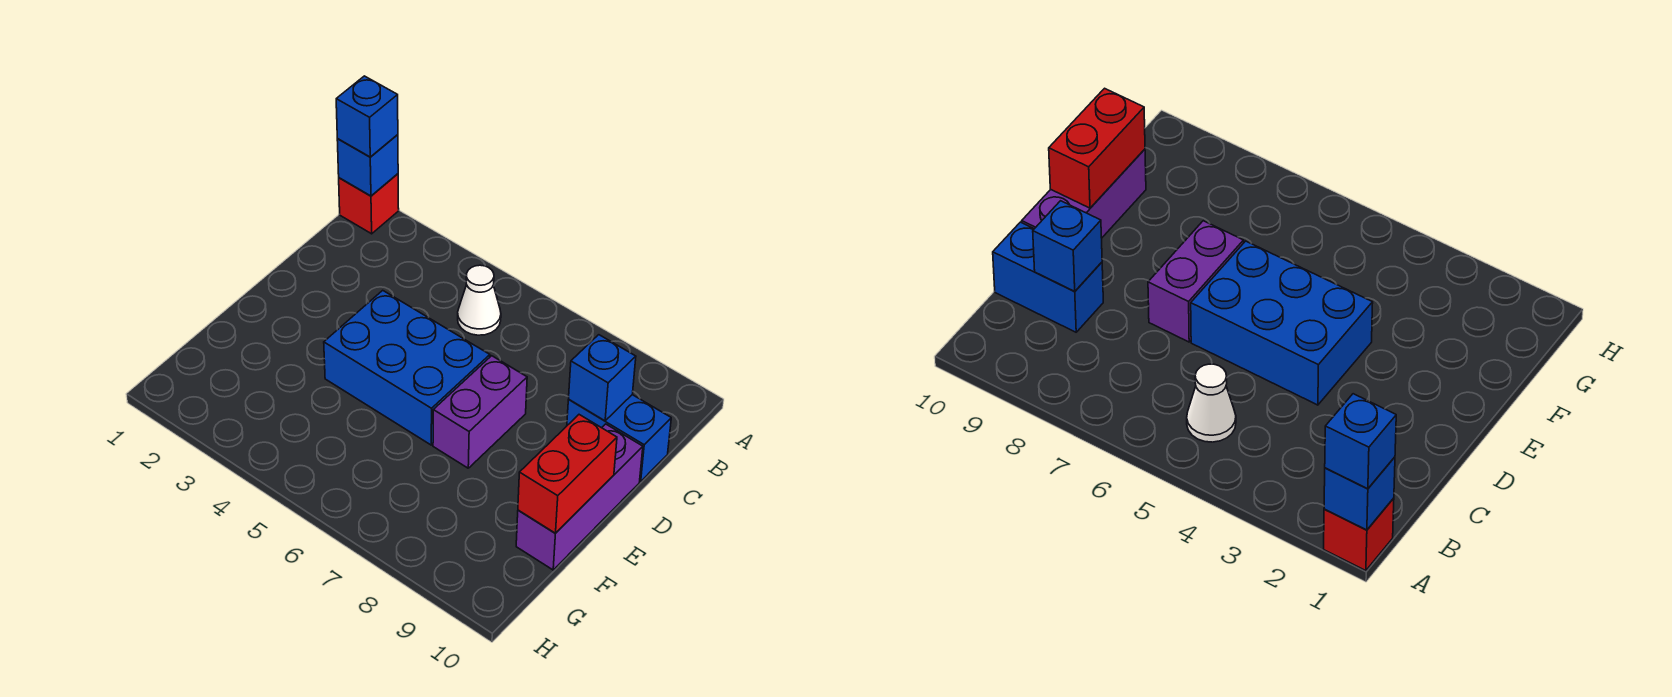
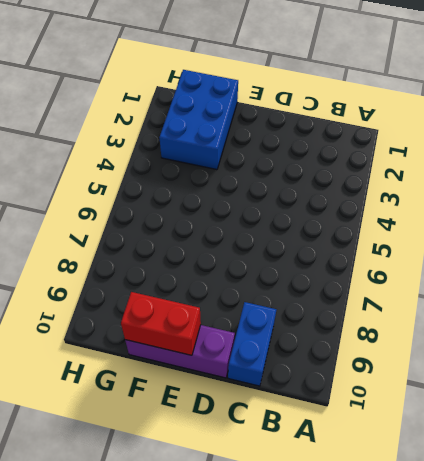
blue brick F1:G3 level 1 -> blue brick D4:E6 level 1
none -> red brick A1 level 1
none -> white cone B5 level 1

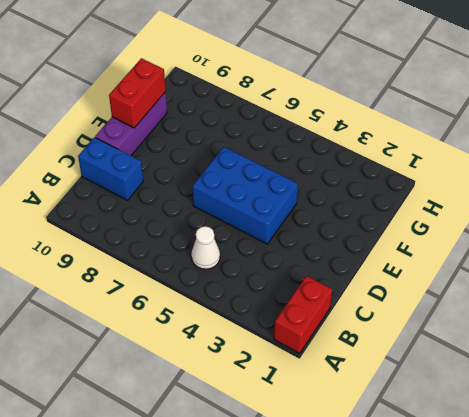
red brick A1:B1 level 1 -> red brick A1 level 1
none -> purple brick D7:E7 level 1
none -> blue brick A1 level 2

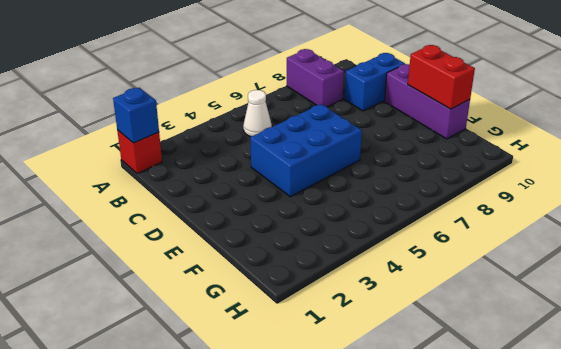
purple brick A8:B8 level 1 -> purple brick D7:E7 level 1
none -> blue brick C9 level 2
none -> blue brick A1 level 3

